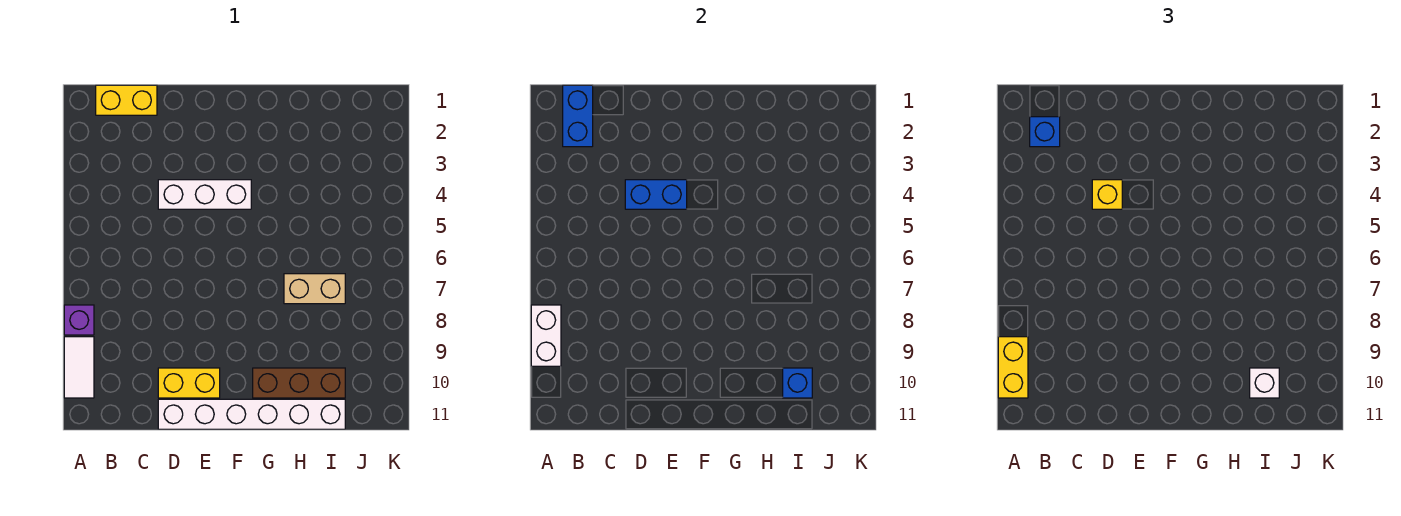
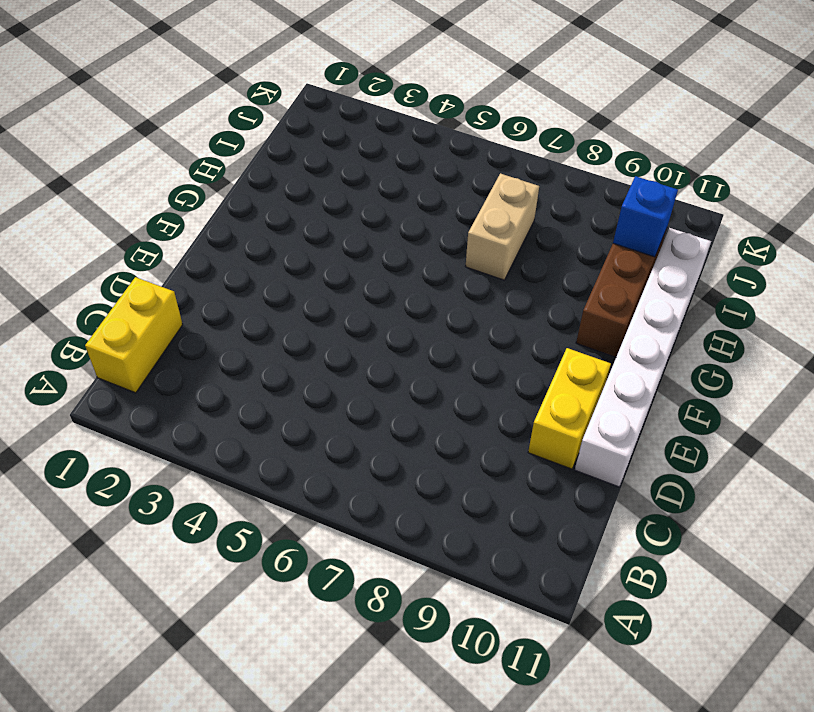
none -> purple brick A8 level 1
none -> white tile A9:A10 level 1
none -> white brick D4:F4 level 1

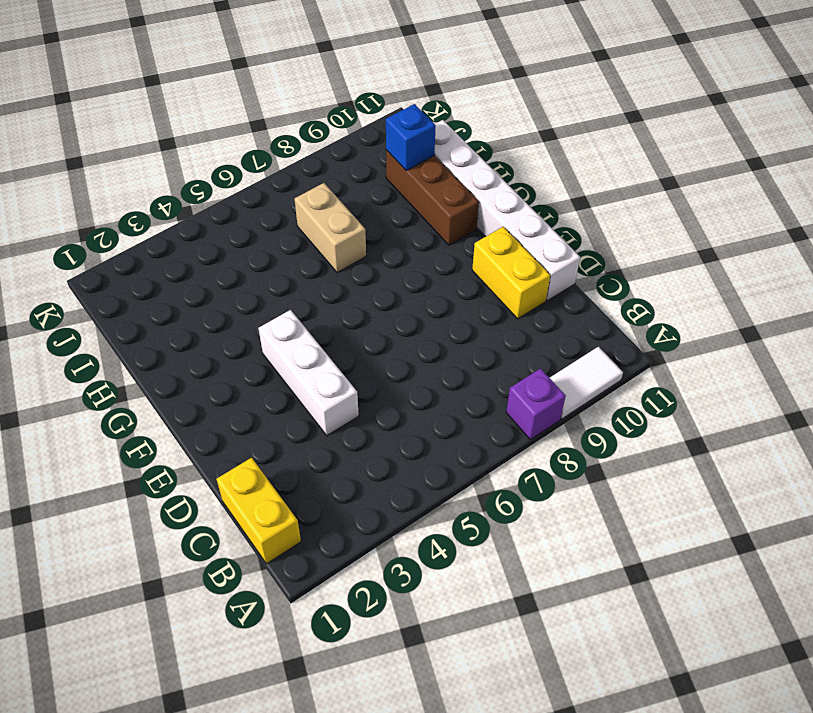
none -> white brick A8:A9 level 2
none -> blue brick B1:B2 level 2
none -> blue brick D4:E4 level 2

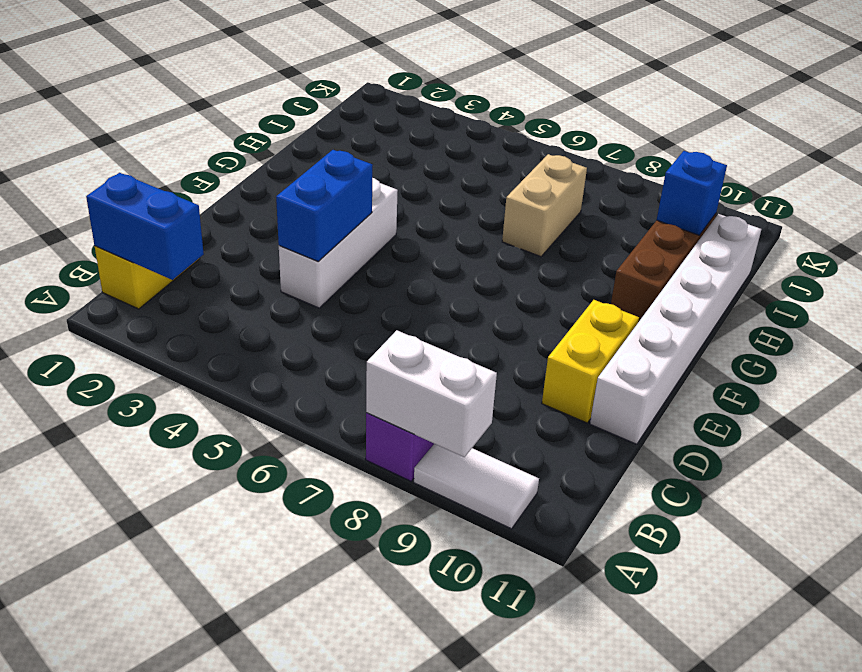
none -> yellow brick A9:A10 level 3
none -> blue brick B2 level 3
none -> yellow brick D4 level 3

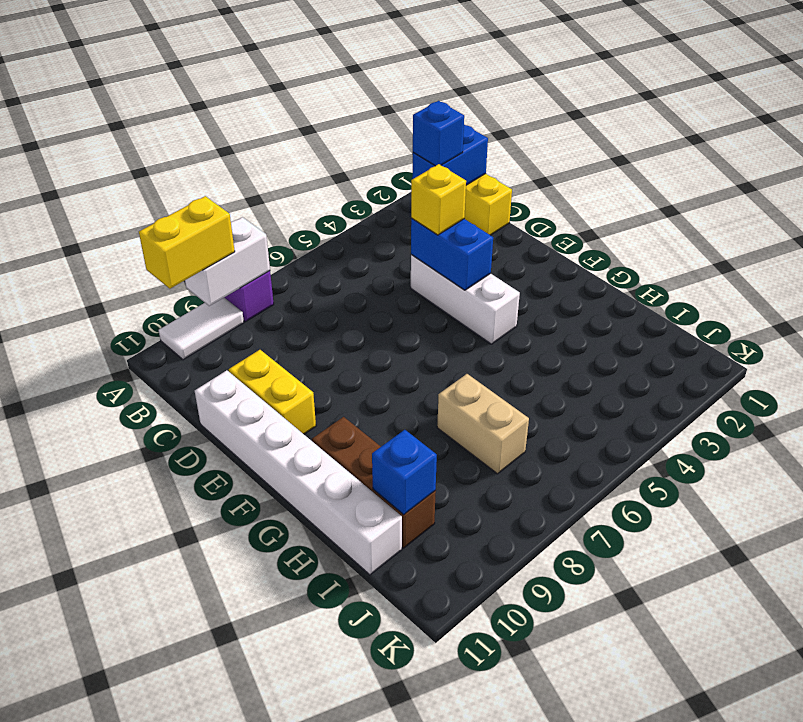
none -> white brick I10 level 3

